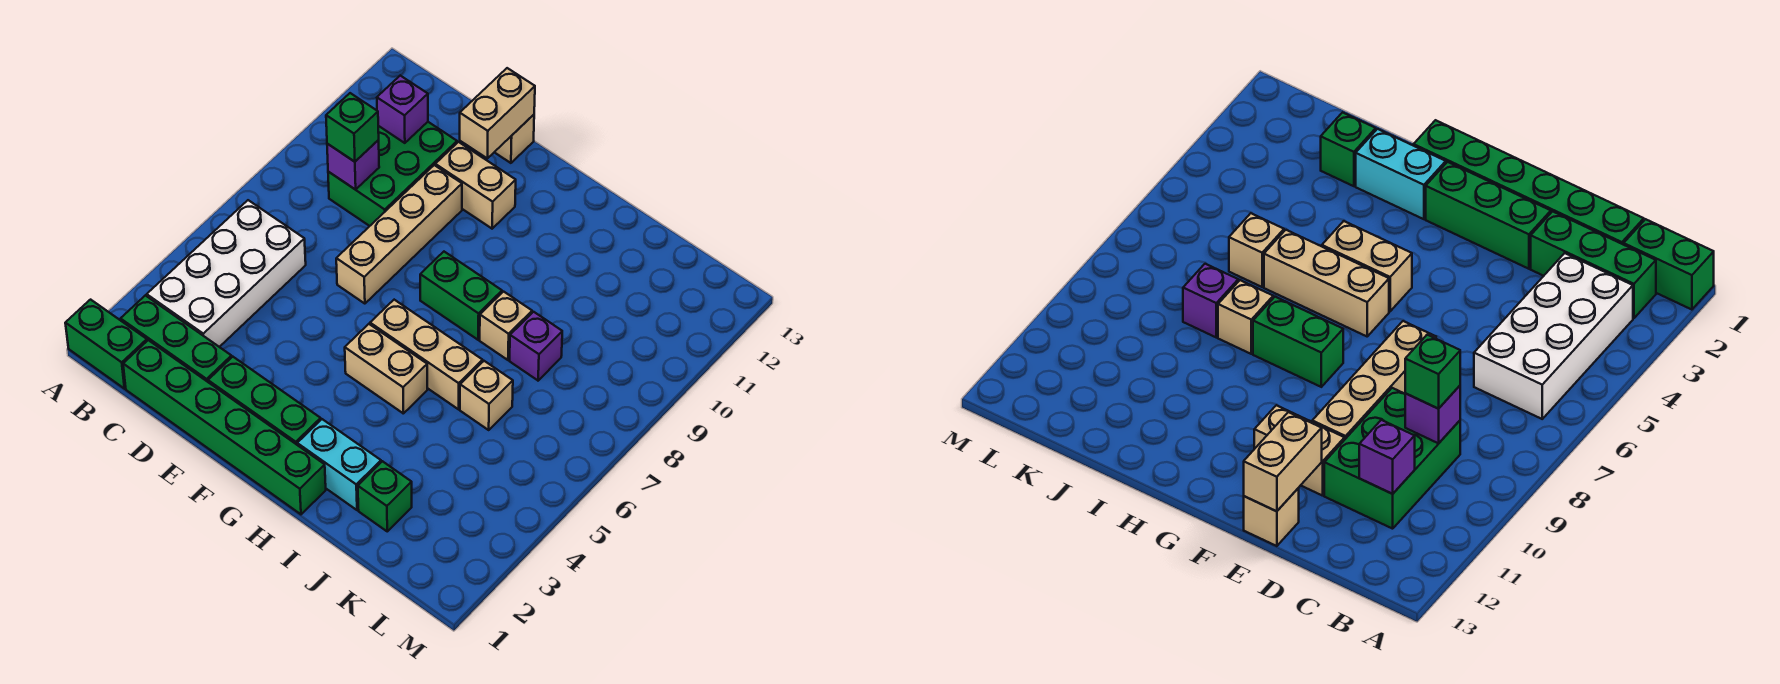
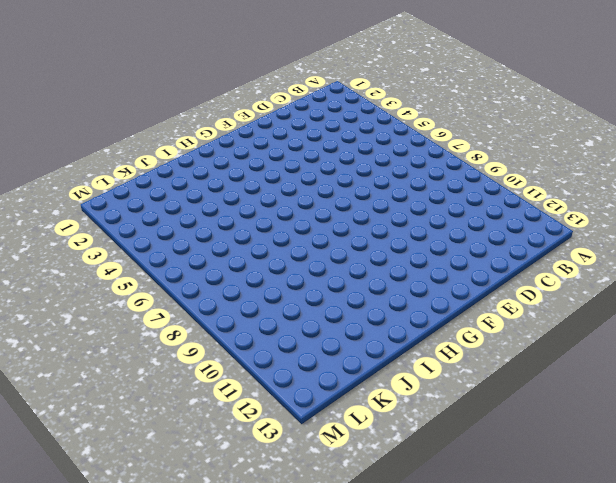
none -> green brick A1:B1 level 1
none -> green brick B2:D2 level 1
none -> white brick B3:C6 level 1

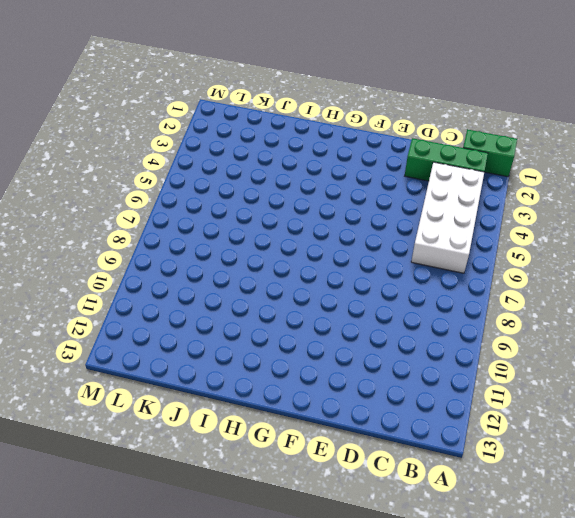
none -> green brick C1:H1 level 1
none -> green brick C9:D11 level 1
none -> green brick E2:G2 level 1

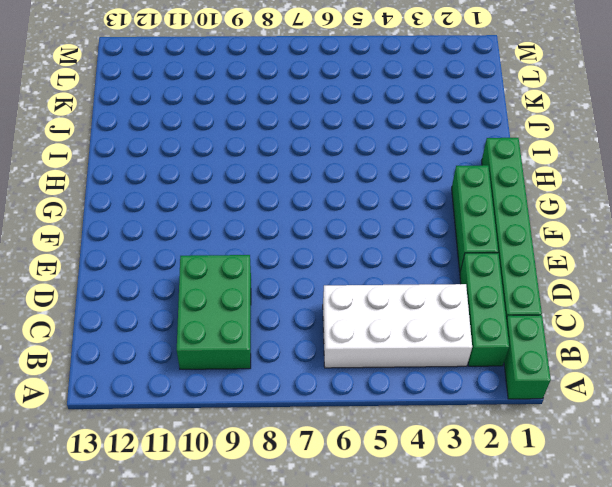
green brick B9:D10 level 1 -> green brick C9:D11 level 1
none -> tan brick E7:E10 level 1
none -> tan brick E11:F11 level 1
none -> tan brick E13 level 1

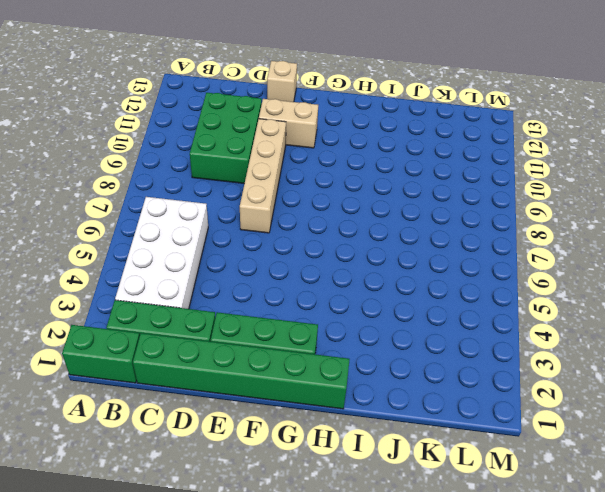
none -> tan brick G5:H5 level 1
none -> tan brick G6:I6 level 1
none -> green brick G8:H8 level 1

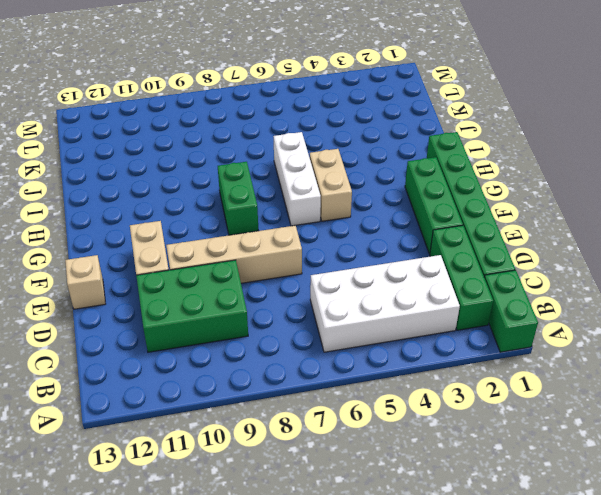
white brick G6:I6 level 1 -> tan brick G6:I6 level 1
none -> cyan brick H2:I2 level 1
none -> tan brick I8 level 1
none -> green brick J2 level 1

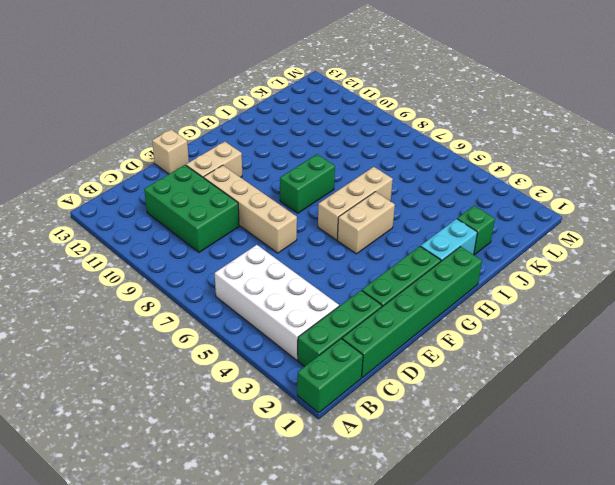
none -> tan brick I8 level 1
none -> tan brick J6 level 1
none -> purple brick J8 level 1

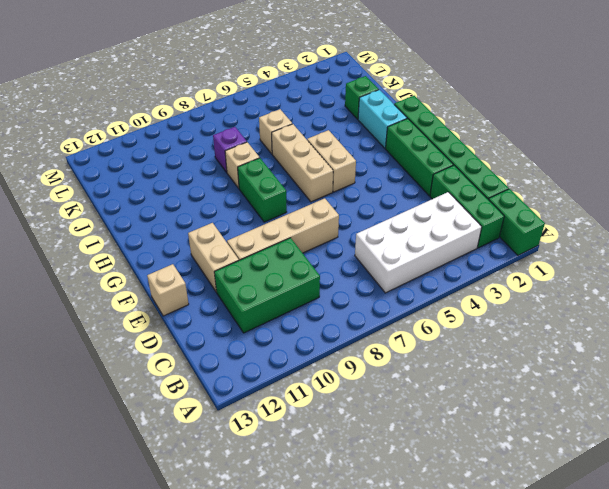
none -> purple brick C9 level 2
none -> purple brick C11 level 2
none -> tan brick E12:E13 level 2

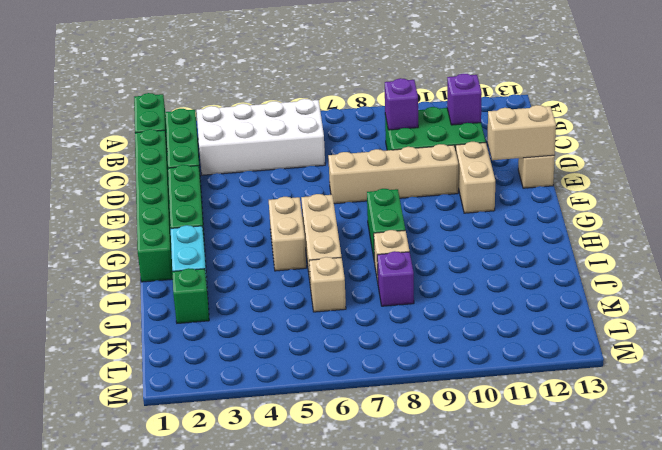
none -> green brick C9 level 3

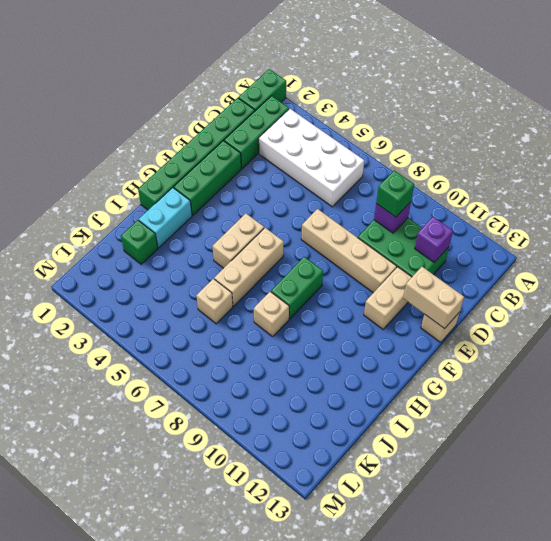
none -> purple brick J8 level 1

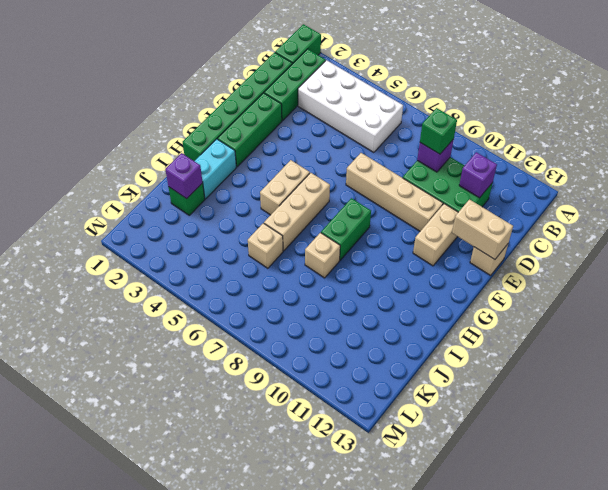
purple brick J2 level 2 -> purple brick J8 level 1

